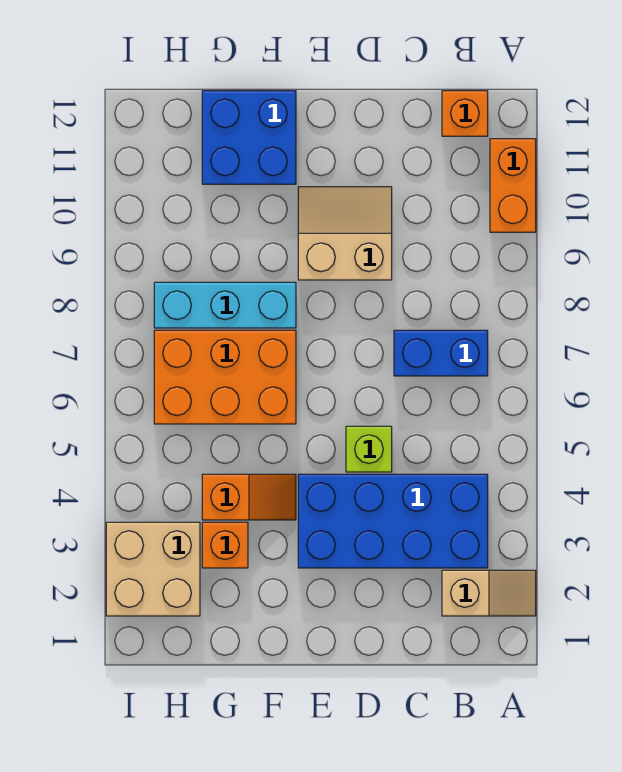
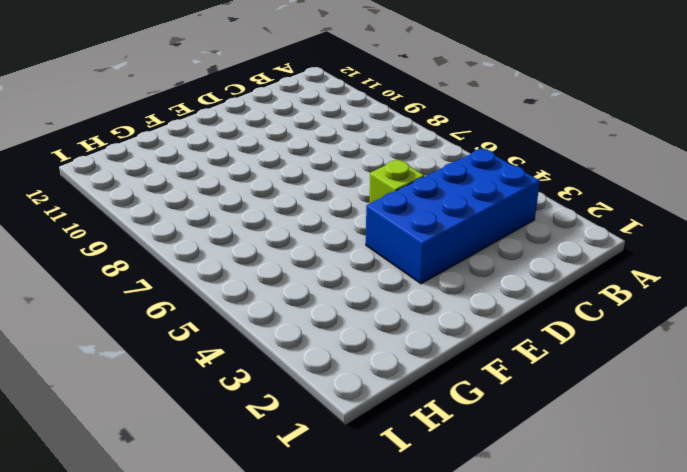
none -> tan slope A2:B2 level 1 top B
none -> orange brick A10:A11 level 1
none -> blue brick B7:C7 level 1

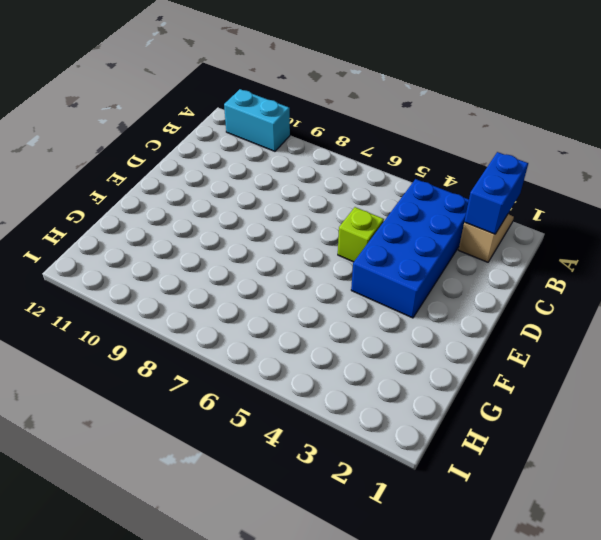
blue brick A2:B2 level 2 -> blue brick B7:C7 level 1
cyan brick A10:A11 level 1 -> orange brick A10:A11 level 1
none -> orange brick B12 level 1
none -> tan slope D9:E10 level 1 top 9
none -> orange slope F4:G4 level 1 top G

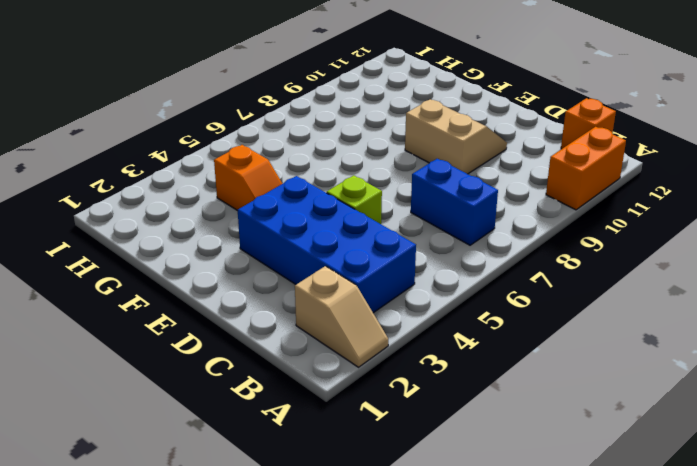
none -> orange brick F6:H7 level 1
none -> cyan brick F8:H8 level 1
none -> blue brick F11:G12 level 1

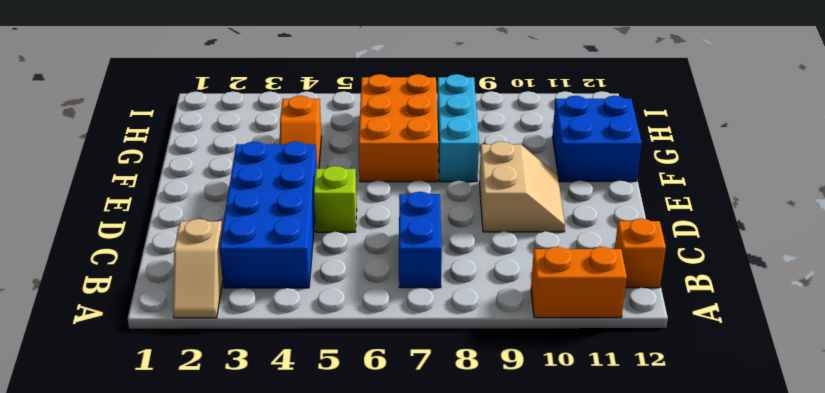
none -> orange brick G3 level 1
none -> tan brick H2:I3 level 1

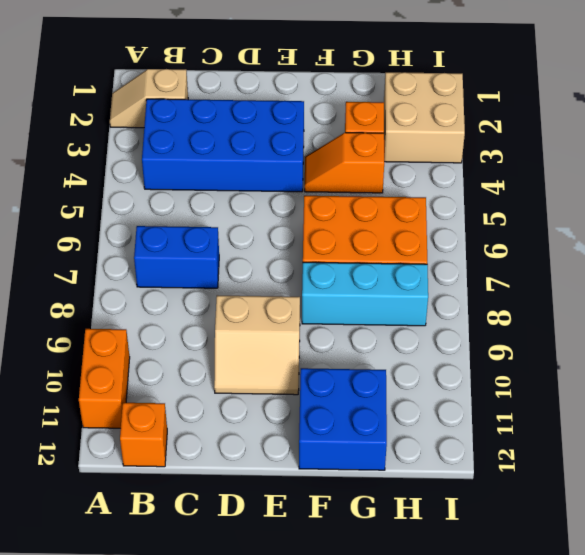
none -> lime brick D5 level 1

